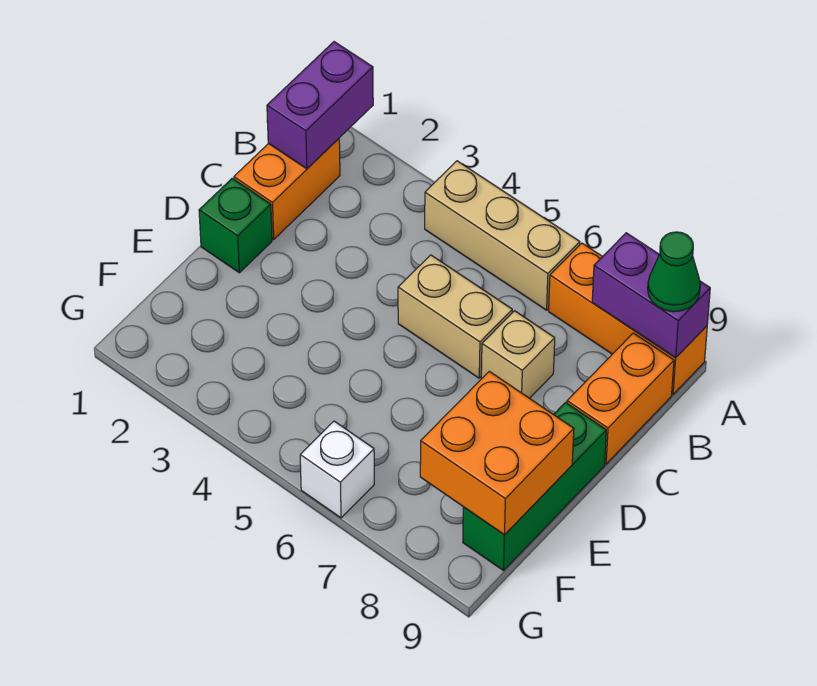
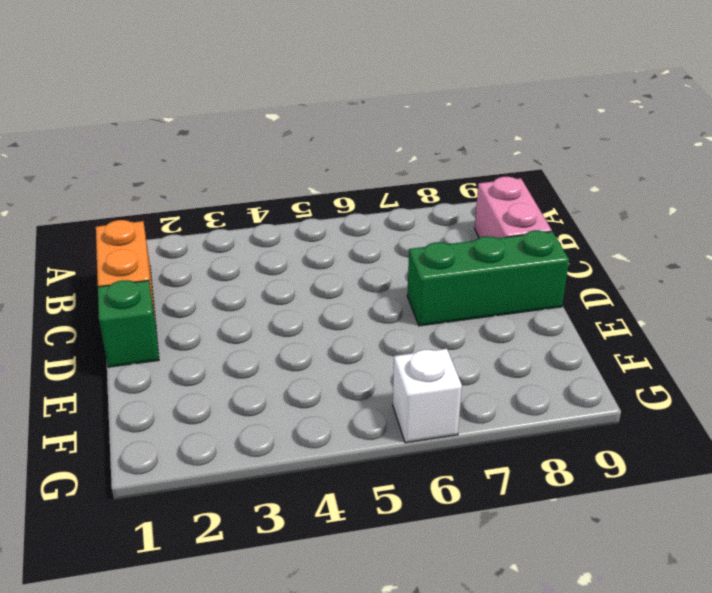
pink brick B9:C9 level 1 -> orange brick B9:C9 level 1
green brick D7:D9 level 1 -> green brick D9:F9 level 1
none -> tan brick A4:A6 level 1
none -> orange brick A7:A9 level 1
none -> tan brick C5:C6 level 1

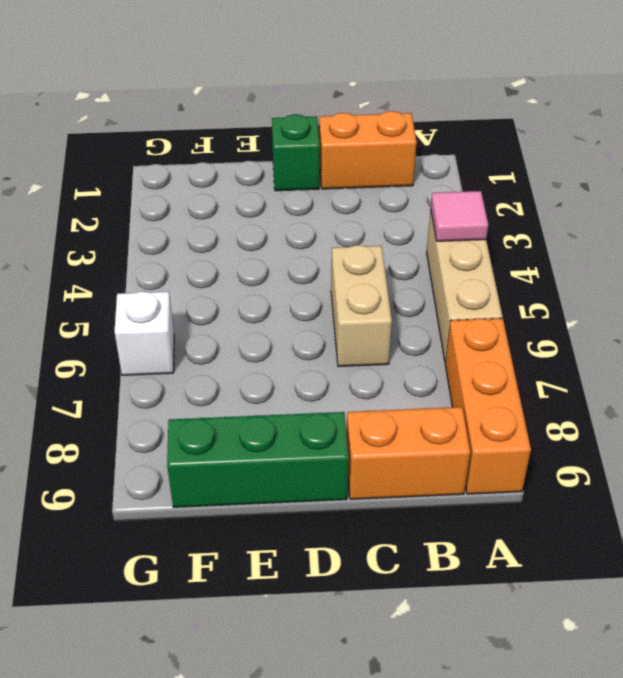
pink tile A4 level 2 -> none
none -> tan brick C7 level 1
none -> purple brick A1:B1 level 2
none -> purple brick A8:A9 level 2

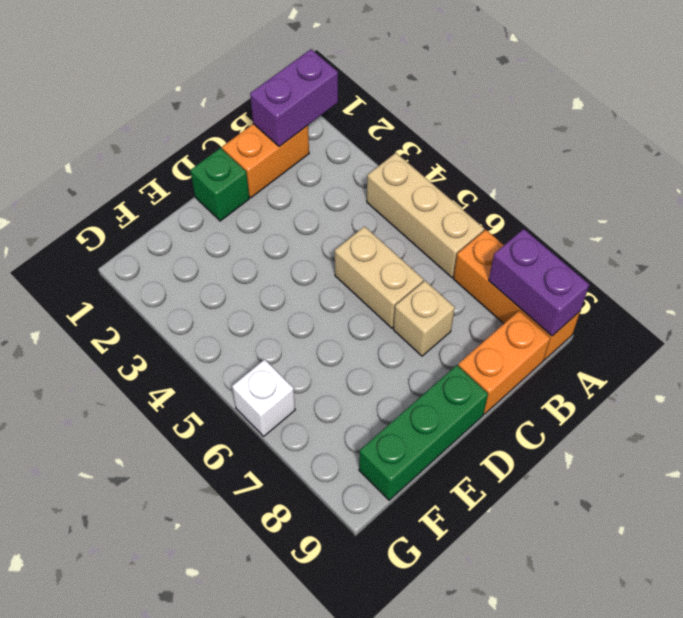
none -> orange brick E8:F9 level 2
none -> green cone A9 level 3

